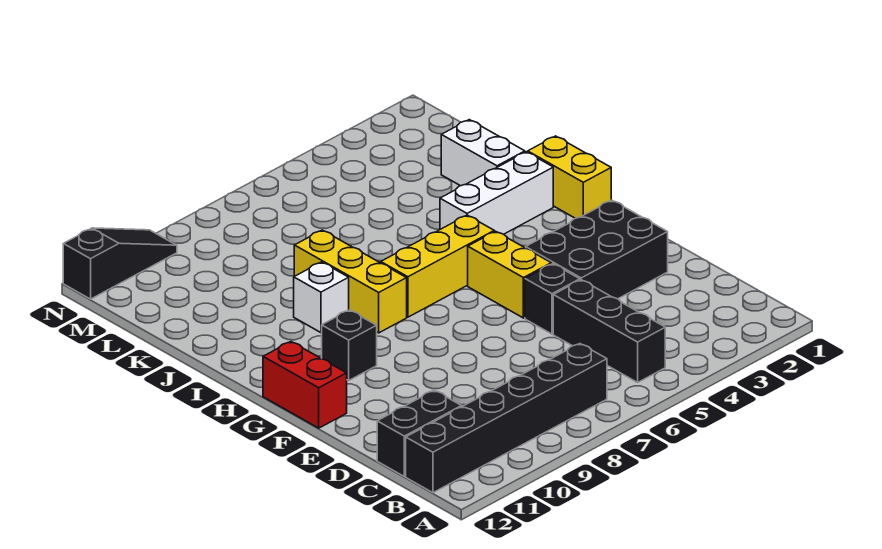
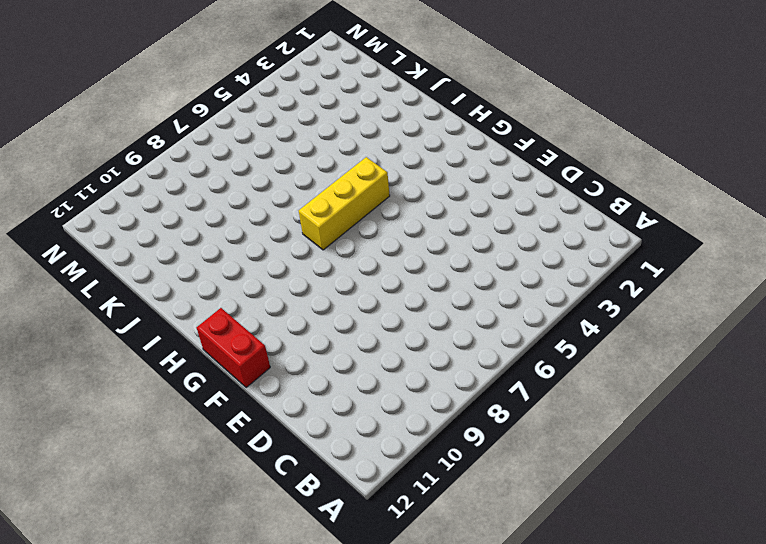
none -> black brick B5:D5 level 1
none -> black brick B7:B12 level 1
none -> black brick C11:C12 level 1

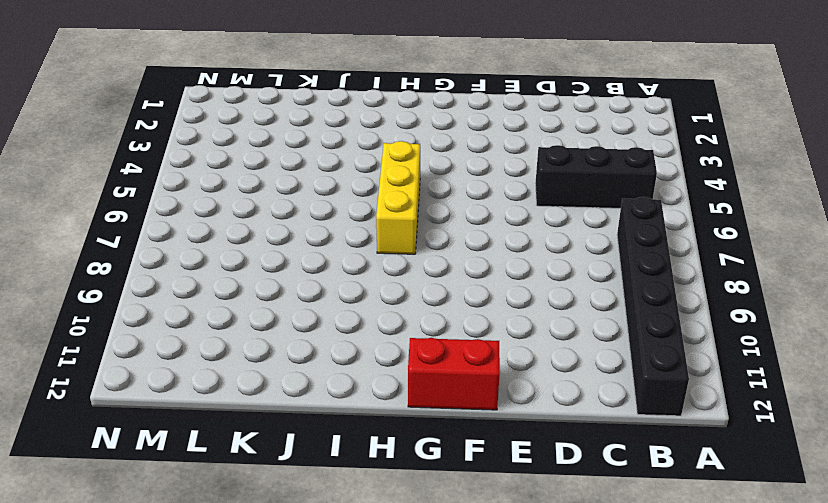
none -> black brick C11:C12 level 1
none -> black brick E2:F4 level 1
none -> black brick E5 level 1

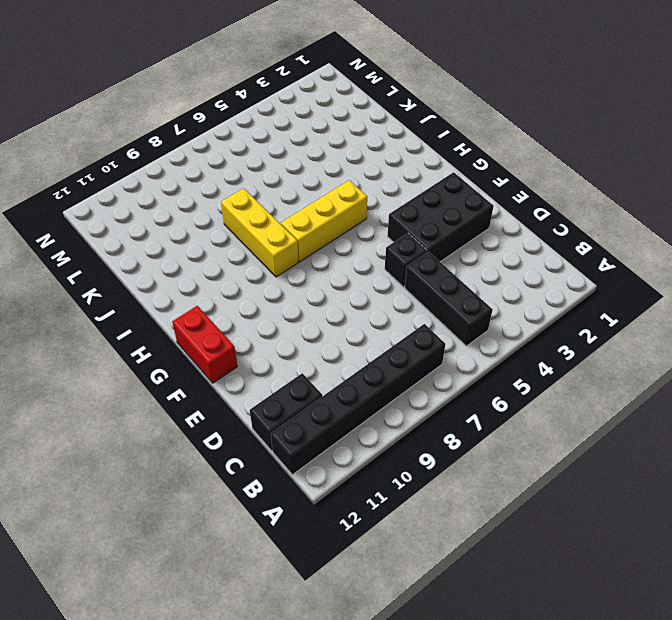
none -> yellow brick F5:G5 level 1
none -> black brick G10 level 1
none -> yellow brick H1:I1 level 1

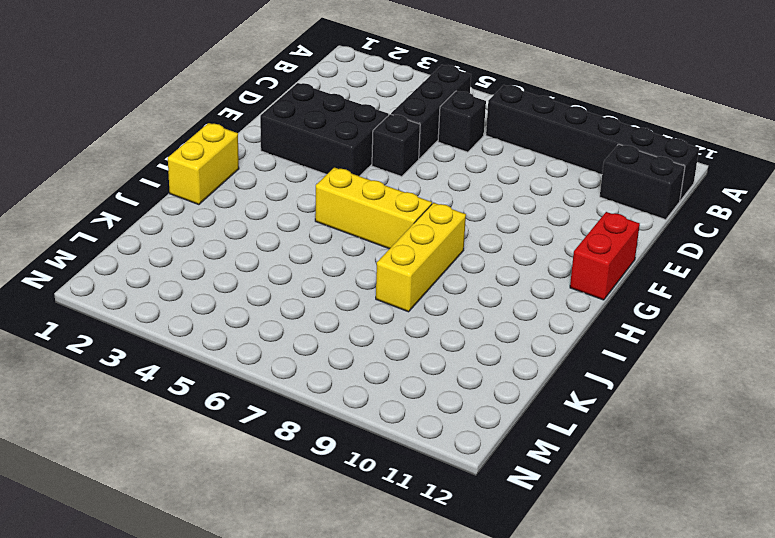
black brick C6 level 1 -> black brick G10 level 1
none -> yellow brick F5:G5 level 1
none -> white brick I2:I4 level 1
none -> white brick I9 level 1

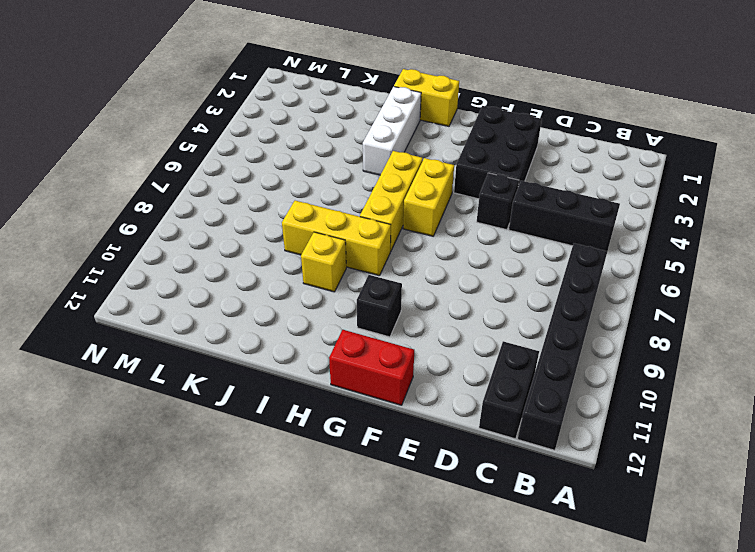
yellow brick G5:G6 level 1 -> yellow brick F5:G5 level 1
yellow brick I9 level 1 -> white brick I9 level 1
none -> white brick J2:K2 level 1
none -> black slope N10:N12 level 1 top 12

